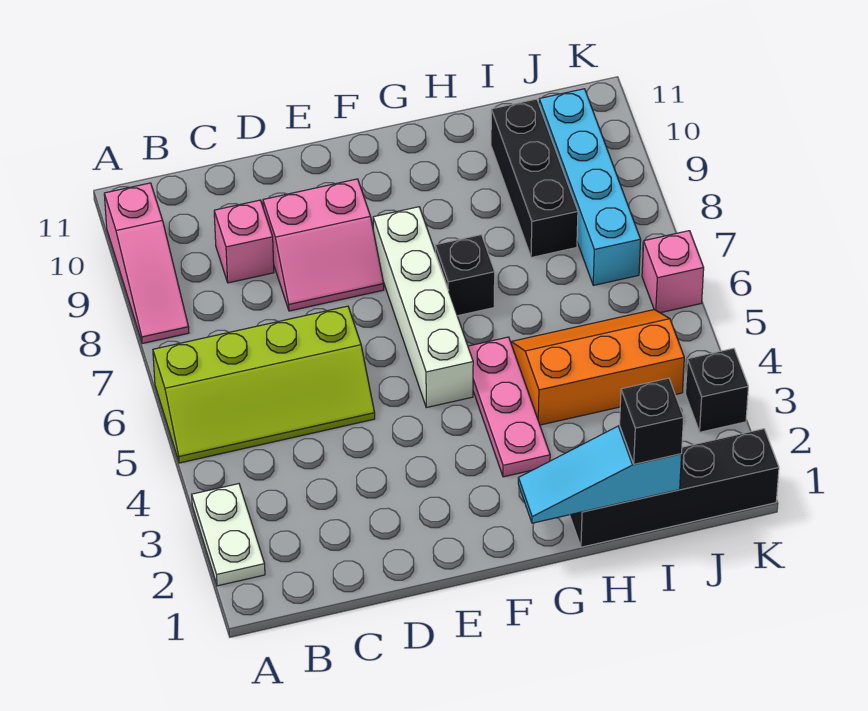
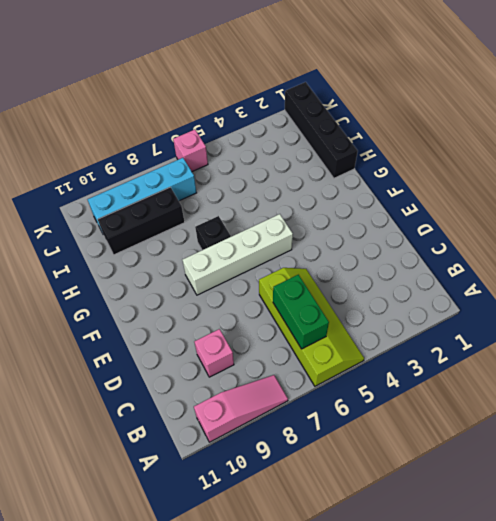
green brick B6:C6 level 2 -> none
none -> white plate A2:A3 level 1
none -> pink slope D8:E9 level 1 top 9
none -> pink plate G3:G5 level 1

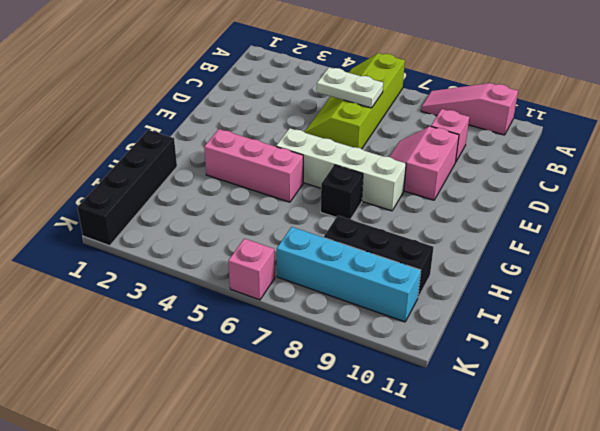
white plate C5:C6 level 2 -> white plate A2:A3 level 1
pink brick G3:G5 level 1 -> pink plate G3:G5 level 1
none -> orange slope H4:J5 level 1 top 4
none -> black brick K3 level 1
none -> cyan slope G1:I1 level 2 top I

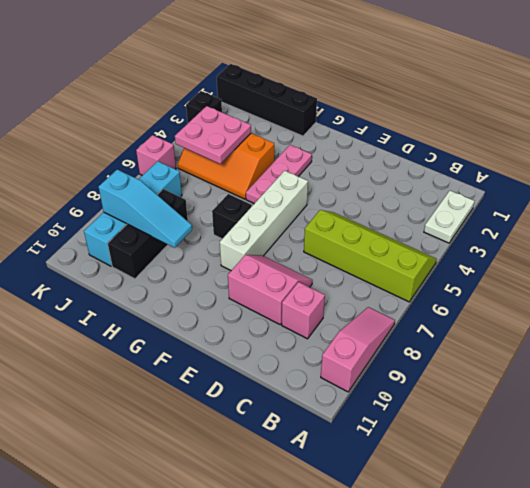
cyan slope H9:J9 level 2 top J -> cyan slope G1:I1 level 2 top I
pink plate I4:J5 level 2 -> none
none -> black brick I1 level 3

